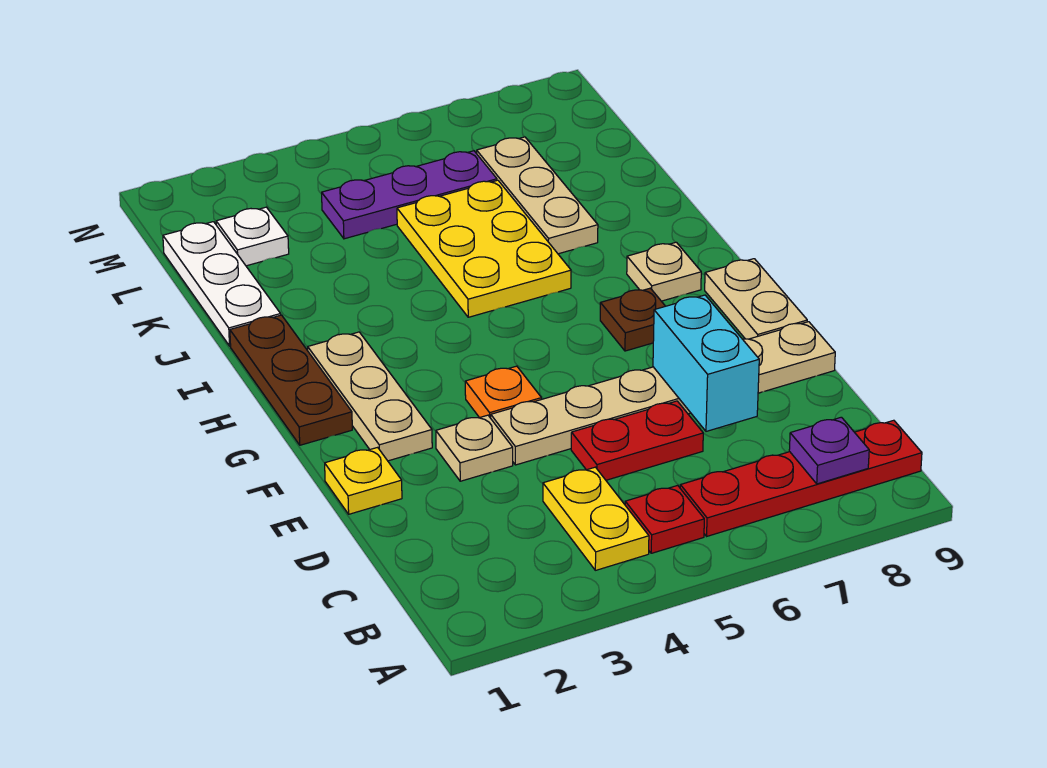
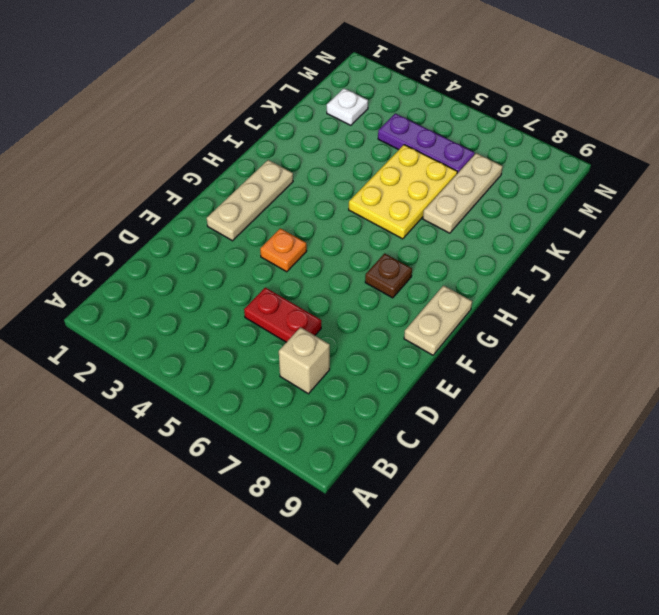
tan brick C7 level 1 -> none
none -> yellow plate B4:C4 level 1
none -> red plate B5 level 1
none -> red plate B6:B9 level 1

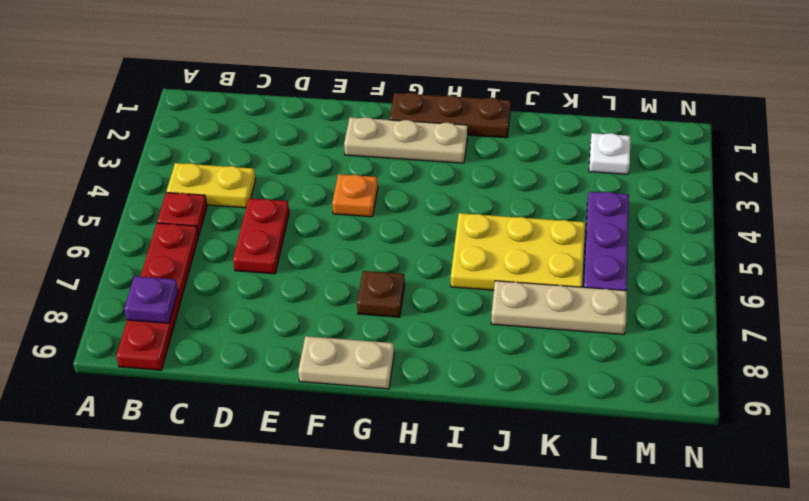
none -> yellow plate E1 level 1
none -> tan plate E3 level 1
none -> tan plate E4:E9 level 1

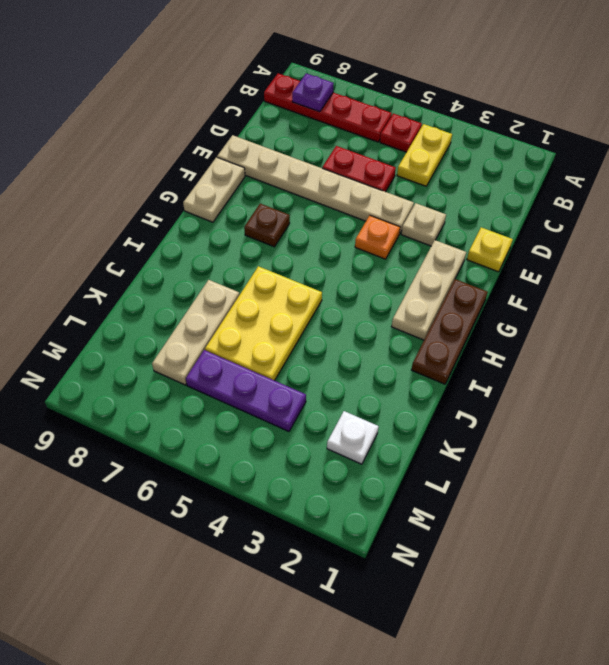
none -> tan plate H8 level 1
none -> white plate J1:L1 level 1
none -> cyan brick D7:E7 level 2

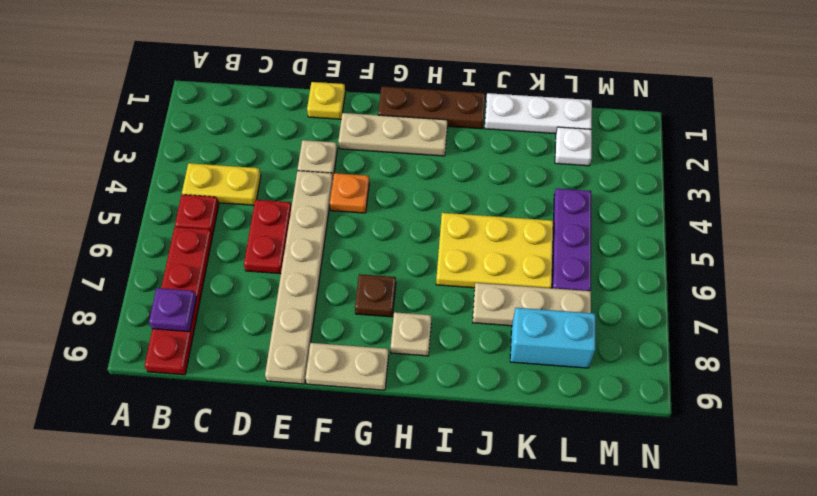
cyan brick K8:L8 level 1 -> cyan brick D7:E7 level 2

